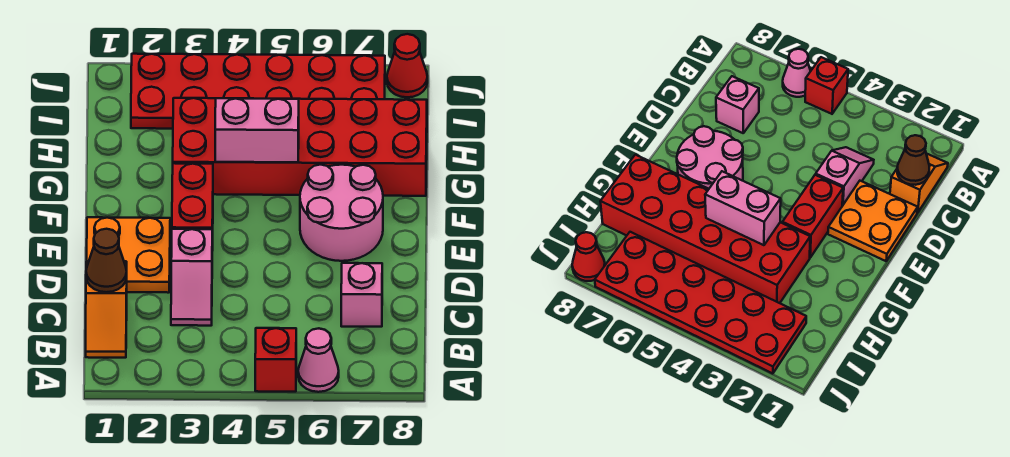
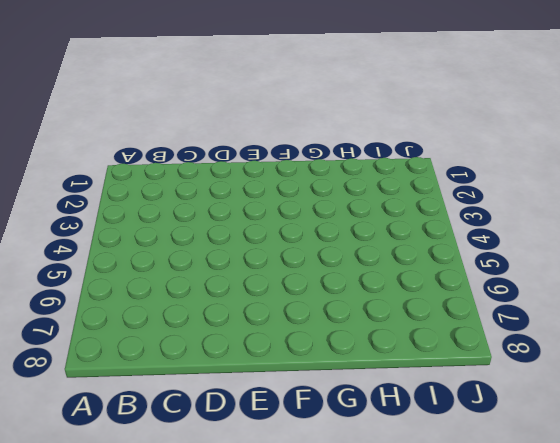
none -> red brick A5 level 1
none -> pink cone A6 level 1
none -> orange slope B1:C1 level 1 top C

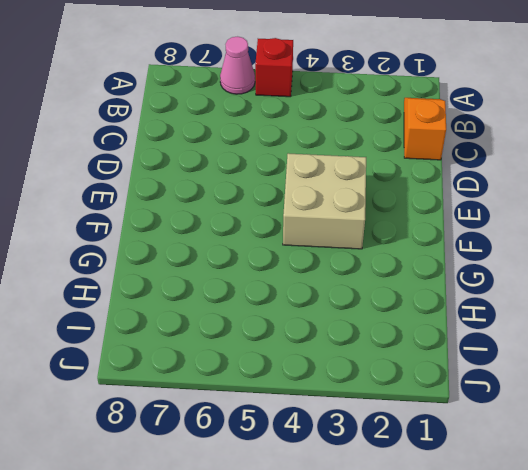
tan brick E3:F4 level 1 -> red brick E3:F3 level 1
none -> pink slope C3:D3 level 1 top D
none -> pink brick C7 level 1
none -> orange plate D1:E2 level 1

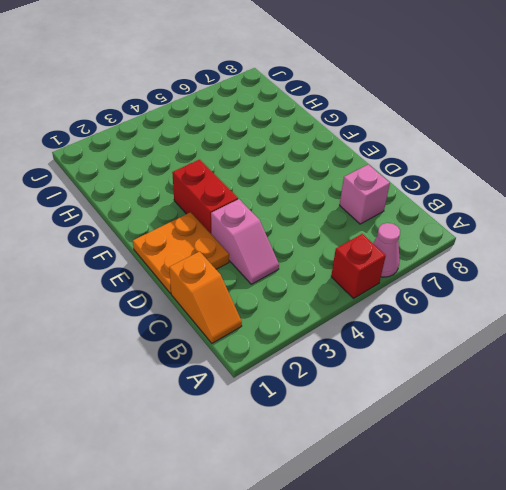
none -> pink round brick E6:F7 level 1
none -> red brick G3:H8 level 1
none -> red plate I2:J7 level 1

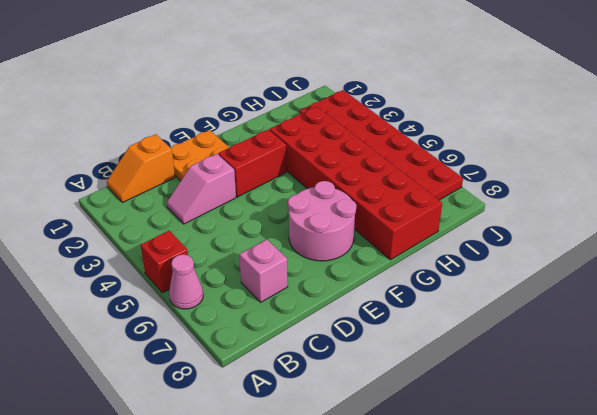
none -> red cone J8 level 1
none -> brown cone C1 level 2
none -> pink brick G4:G5 level 2

